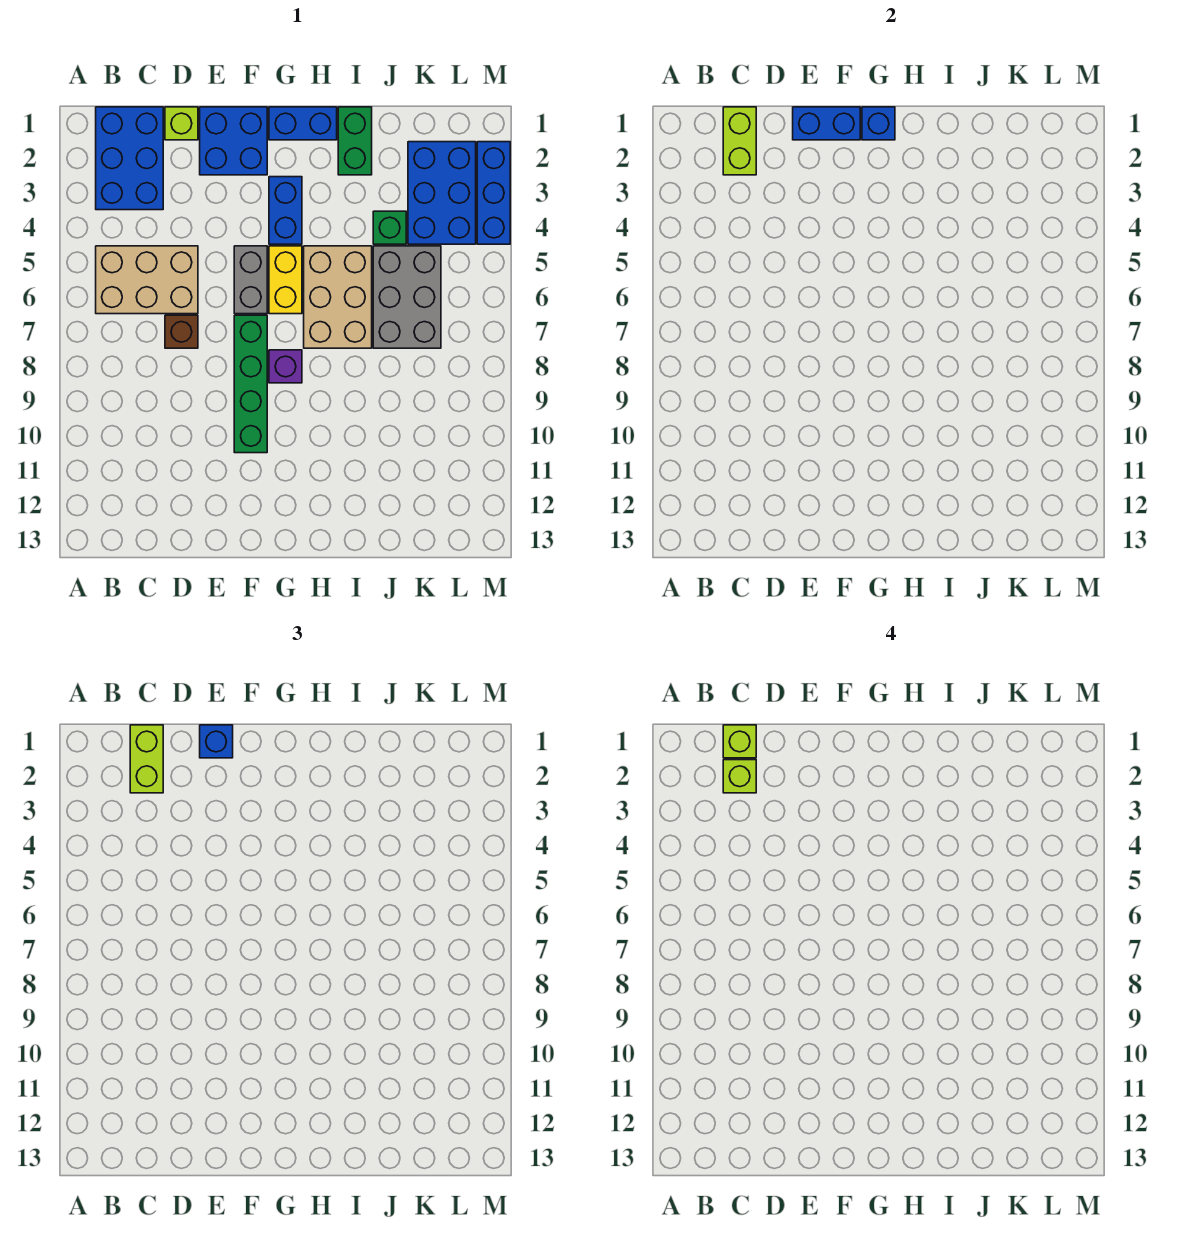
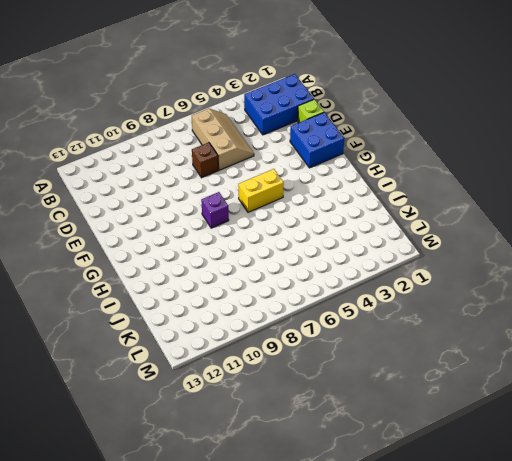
tan slope B5:D6 level 1 top 6 -> tan brick B5:D6 level 1
none -> grey brick F5:F6 level 1
none -> green brick F7:F10 level 1
none -> blue brick G1:H1 level 1

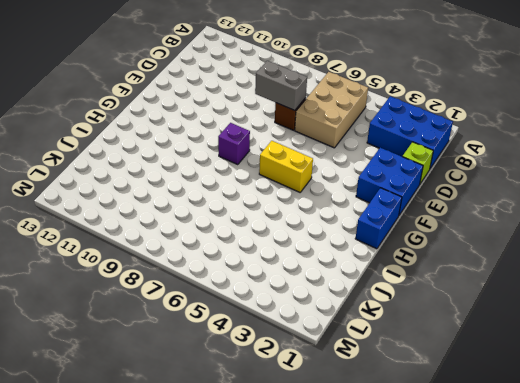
grey brick D7:D8 level 2 -> grey brick F5:F6 level 1
none -> green brick F7:F10 level 1
none -> blue brick G3:G4 level 1
none -> tan brick H5:I7 level 1

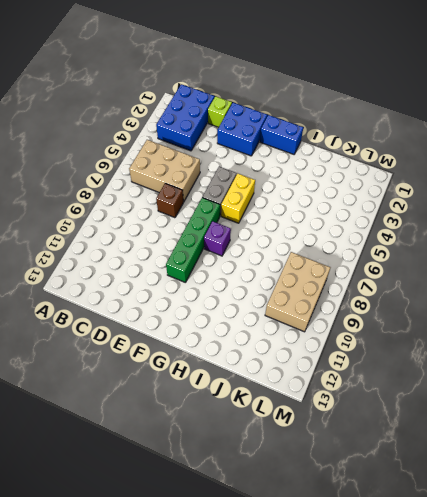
tan brick K8:L10 level 1 -> tan brick H5:I7 level 1
none -> blue brick G3:G4 level 1
none -> green brick I1:I2 level 1
none -> green brick J4 level 1

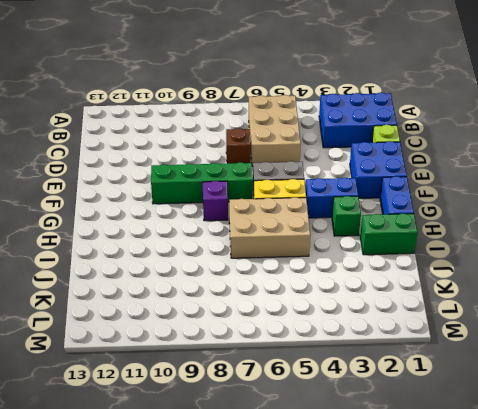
green brick H3 level 1 -> green brick J4 level 1
none -> grey brick J5:K7 level 1
none -> blue brick K2:L4 level 1
none -> blue brick M2:M4 level 1

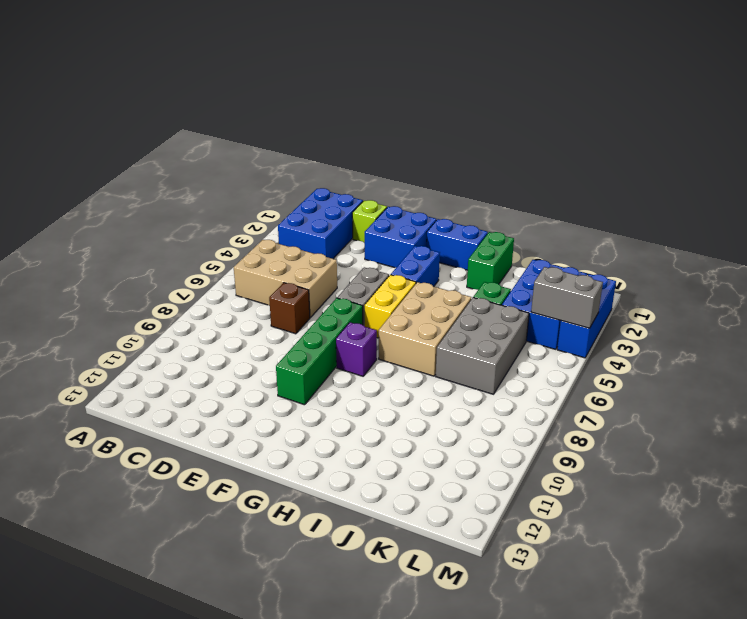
grey brick L4:M4 level 2 -> none
none -> lime brick C1:C2 level 2
none -> blue brick E1:F1 level 2
none -> blue brick G1 level 2

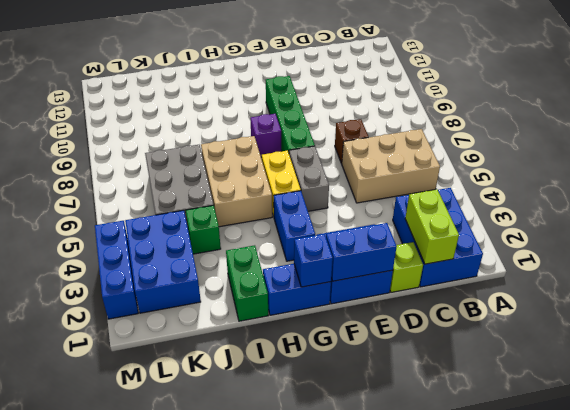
none -> lime brick C1:C2 level 3
none -> blue brick E1 level 3
none -> lime brick C1 level 4

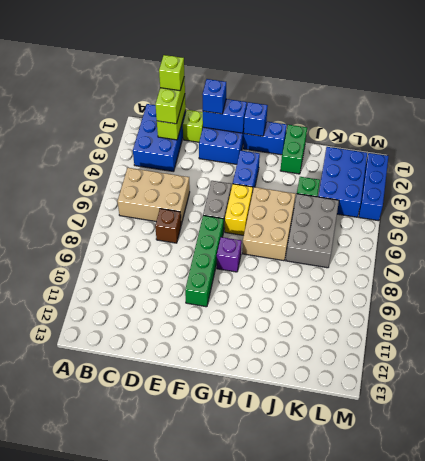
none -> lime brick C2 level 4

